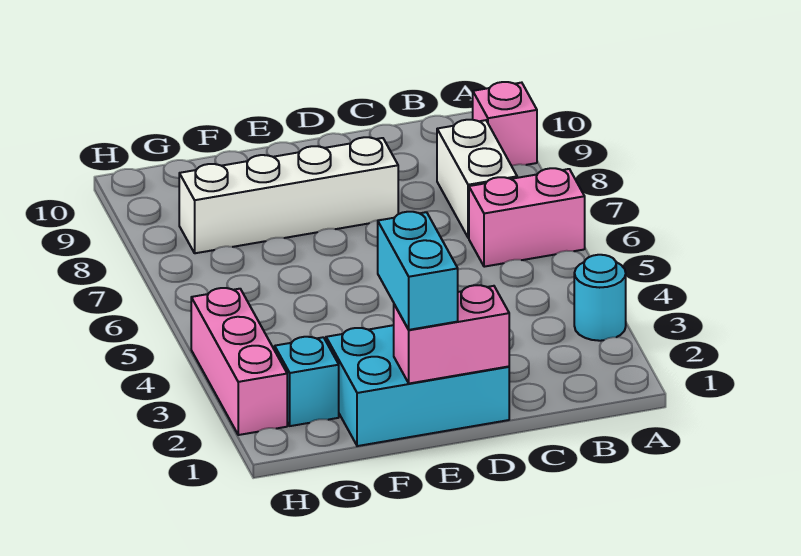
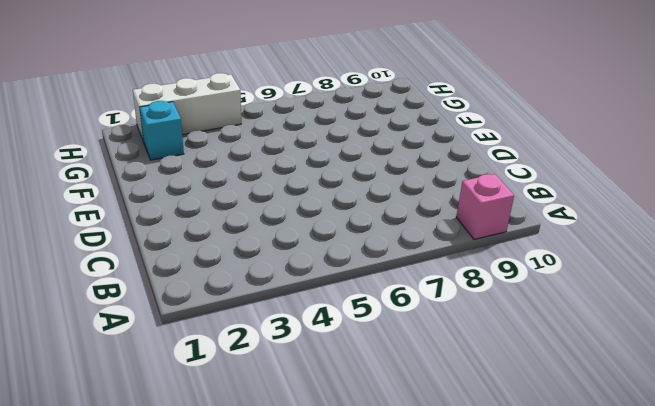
white brick H2:H4 level 1 -> pink brick H2:H4 level 1
none -> cyan round brick A3 level 1
none -> pink brick A6:B6 level 1

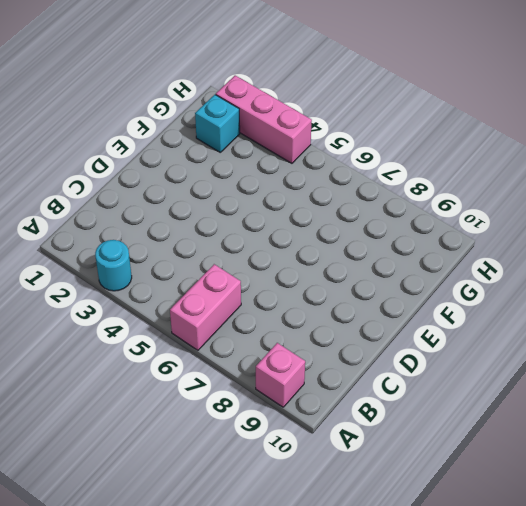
none -> white brick B7:B8 level 1
none -> cyan brick D1:F2 level 1

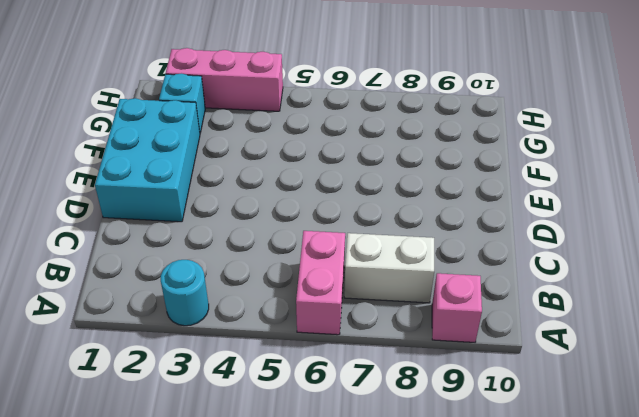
none -> white brick D8:G8 level 1
none -> pink brick D1:E1 level 2

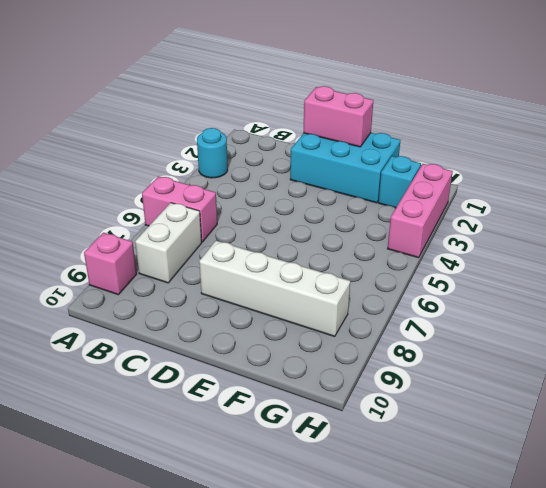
none -> cyan brick E1:E2 level 3

